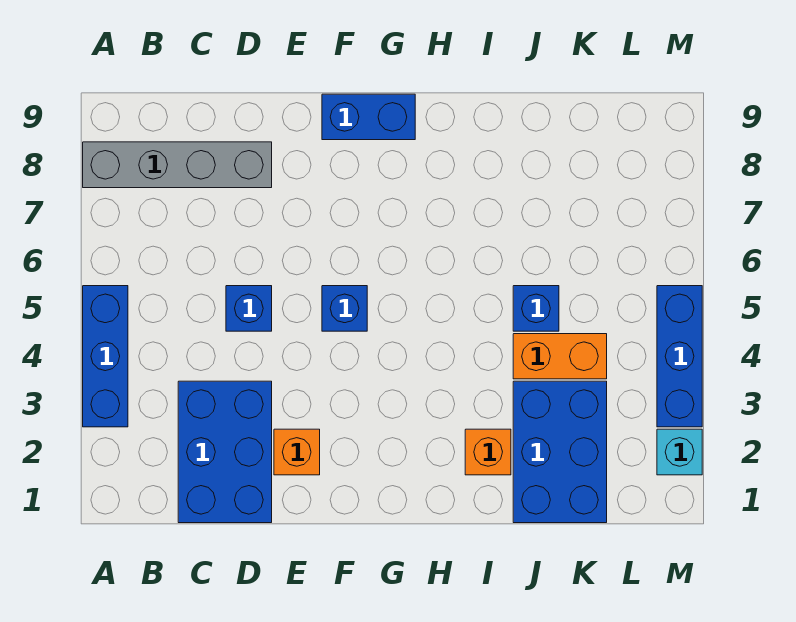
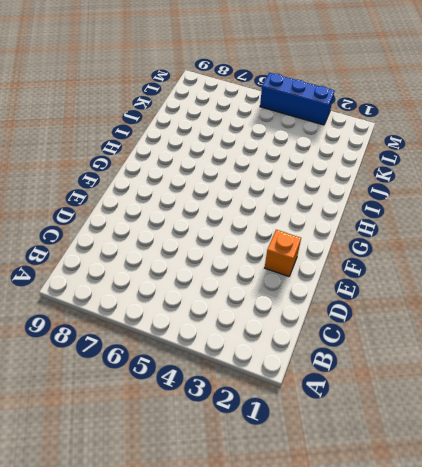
none -> blue brick A3:A5 level 1
none -> grey brick A8:D8 level 1
none -> blue brick C1:D3 level 1

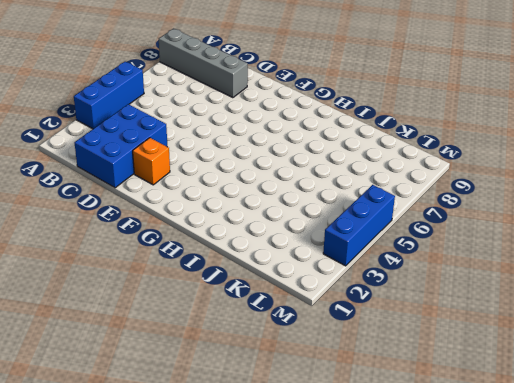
none -> blue brick D5 level 1
none -> blue brick F5 level 1
none -> blue brick F9:G9 level 1

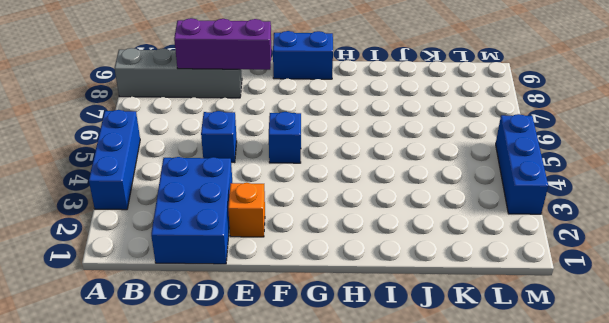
purple brick C8:E8 level 2 -> none
none -> orange brick I2 level 1
none -> blue brick J1:K3 level 1
none -> orange brick J4:K4 level 1

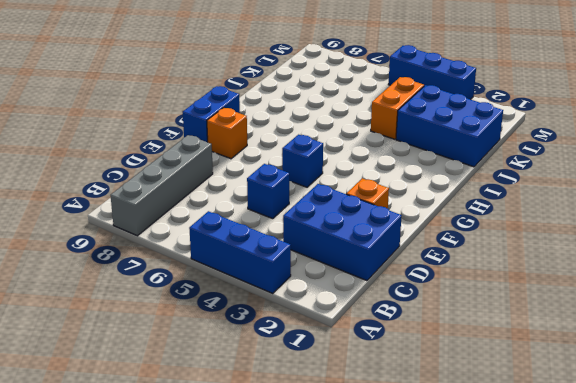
orange brick F8 level 1 -> orange brick I2 level 1
none -> blue brick J5 level 1
none -> cyan brick M2 level 1

